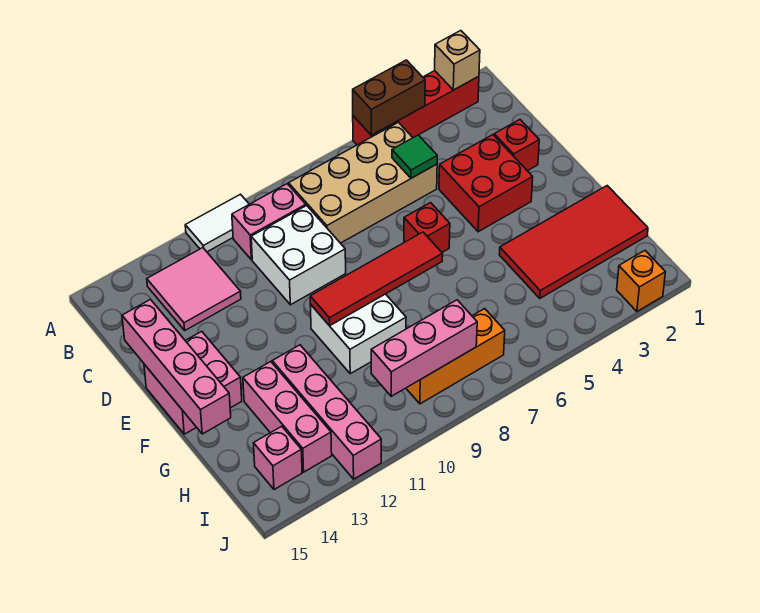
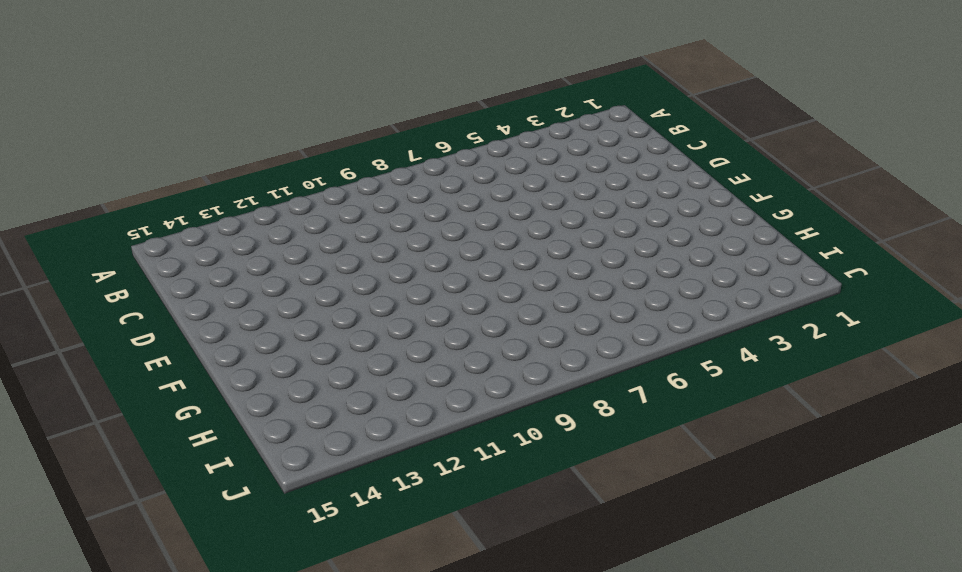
none -> red brick A2:A5 level 1
none -> white tile A10:A11 level 1
none -> tan brick B5:C8 level 1

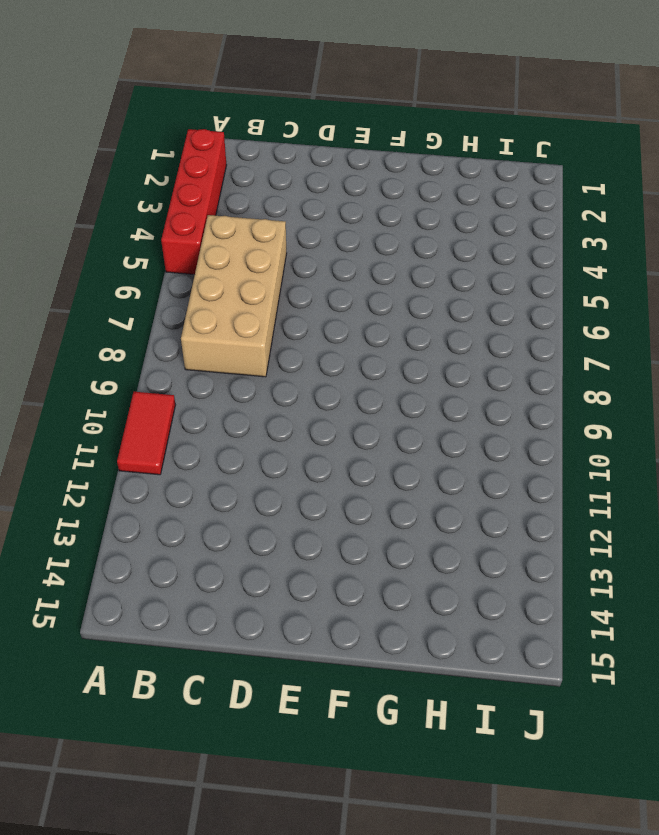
red tile A10:A11 level 1 -> white tile A10:A11 level 1
none -> pink brick B9:B10 level 1
none -> pink tile B12:C13 level 1
none -> white brick C9:D10 level 1

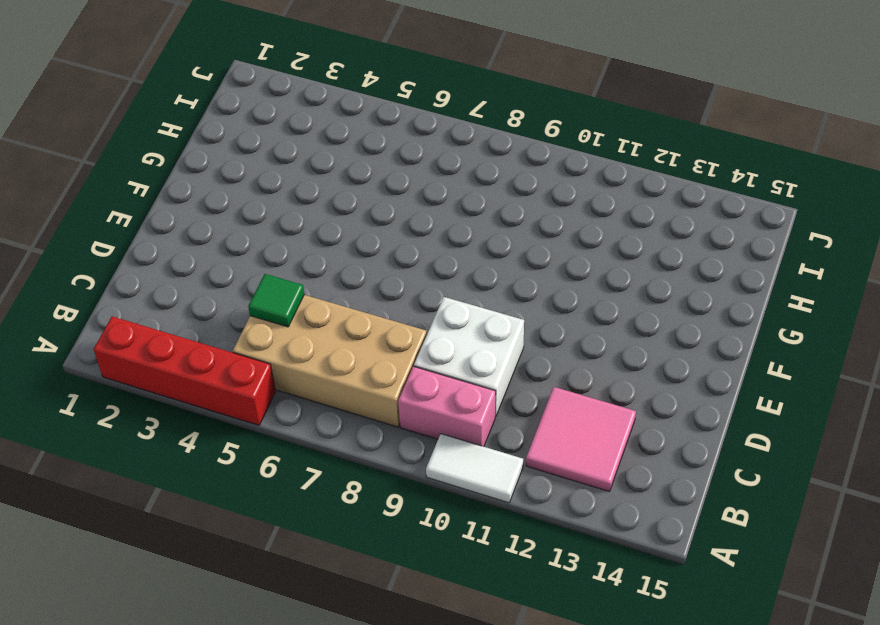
none -> red brick D2 level 1
none -> red brick D3:E4 level 1
none -> red brick E6 level 1

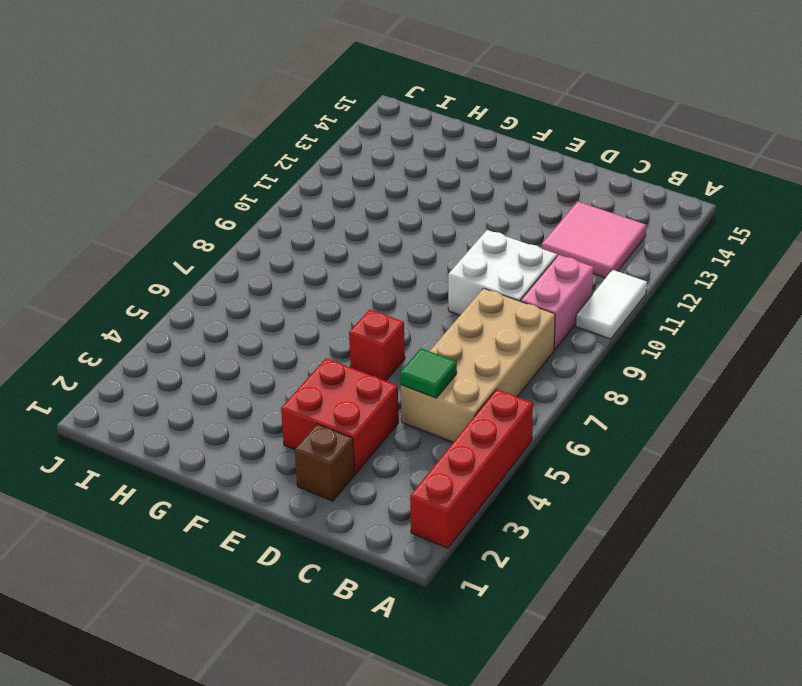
brown brick D2 level 1 -> red brick D2 level 1
none -> pink brick E14:F15 level 1
none -> white brick F9:G10 level 1
none -> red tile G1:H4 level 1

